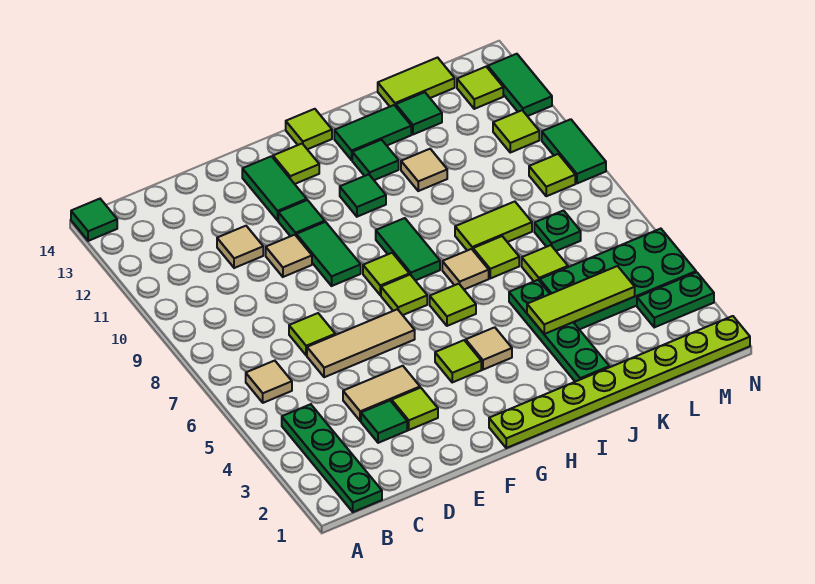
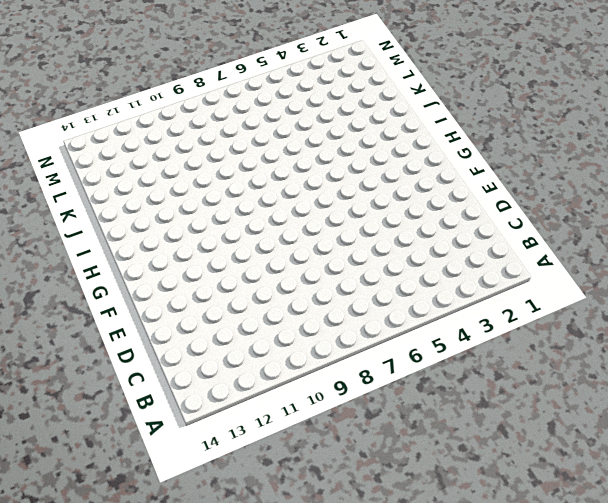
none -> green tile A14 level 1
none -> green plate B1:B4 level 1
none -> tan tile B6 level 1
none -> green tile D3 level 1

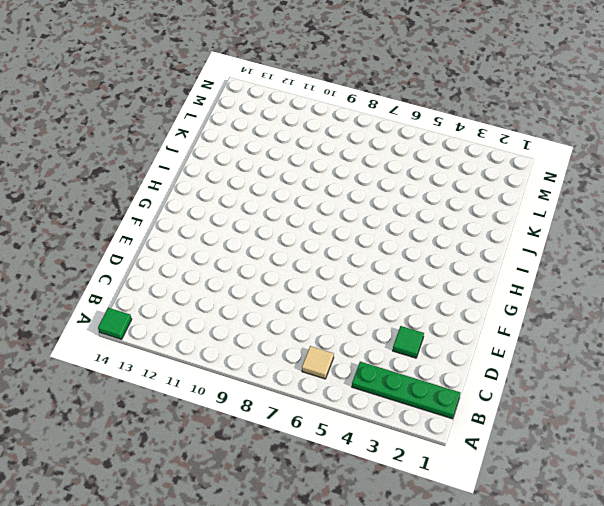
none -> tan tile D4:E4 level 1
none -> tan tile D6:F6 level 1
none -> lime tile D7 level 1
none -> tan tile D11 level 1

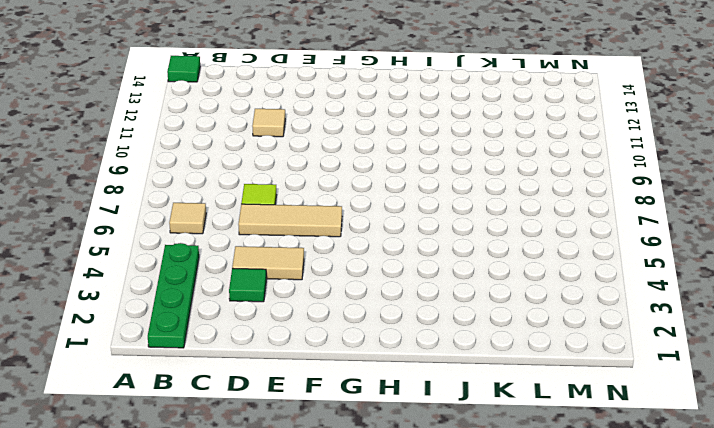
none -> lime tile E3 level 1
none -> tan tile E10 level 1
none -> green tile F9:F10 level 1
none -> green tile F11 level 1

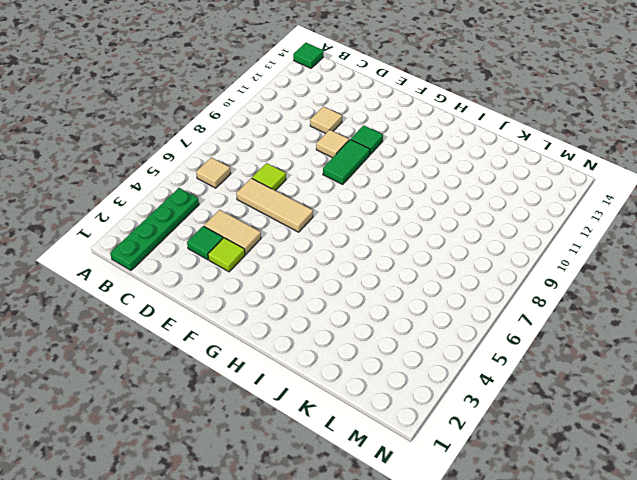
none -> green tile F12:F13 level 1
none -> lime plate G1:N1 level 1
none -> lime tile G4 level 1
none -> lime tile G7 level 1

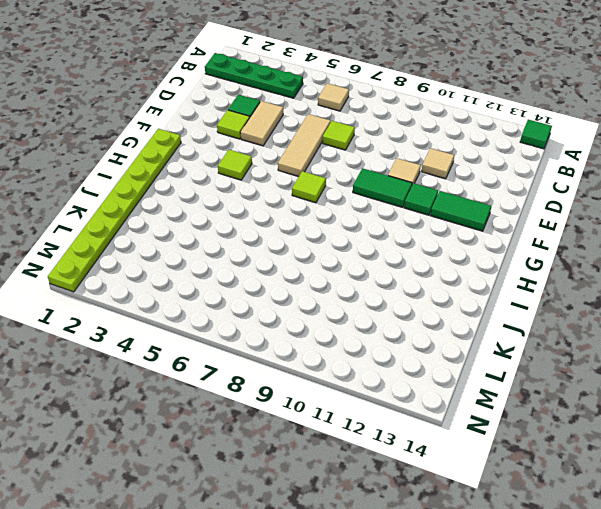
none -> lime tile G8 level 1
none -> lime tile G13 level 1
none -> tan tile H4 level 1
none -> lime tile H6 level 1

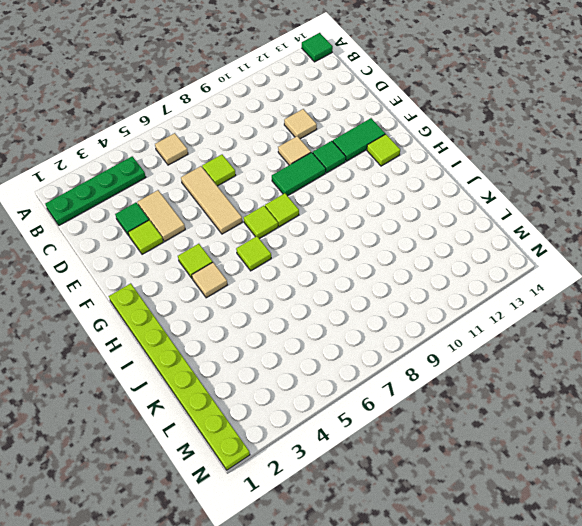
none -> green tile H8:H9 level 1
none -> green tile H11 level 1
none -> lime tile H14 level 1
none -> tan tile I7 level 1

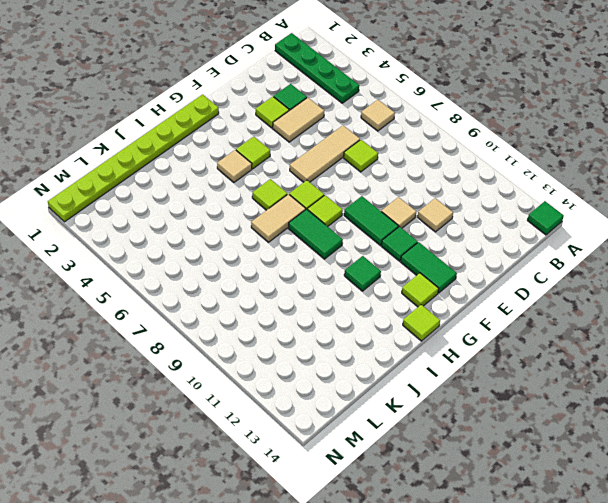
tan tile H7:I7 level 1 -> tan tile I7 level 1
none -> green tile I12 level 1
none -> green tile I13:J13 level 1
none -> green plate J2:J5 level 1
none -> lime tile J7 level 1

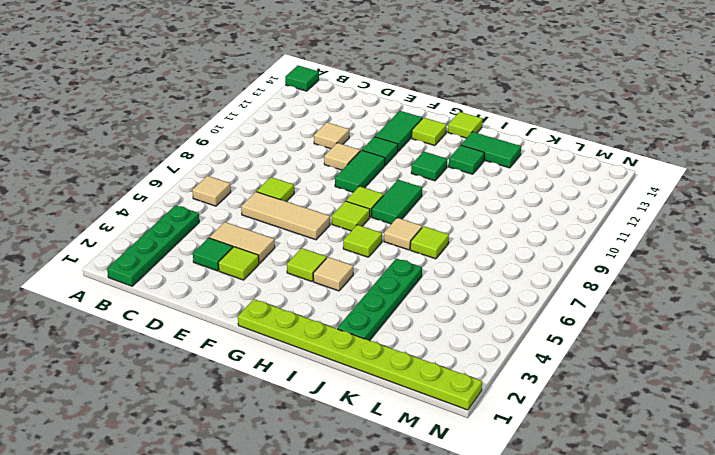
none -> lime tile J8:K8 level 1
none -> tan tile J11 level 1
none -> green plate K4:N5 level 1
none -> lime tile K6 level 1

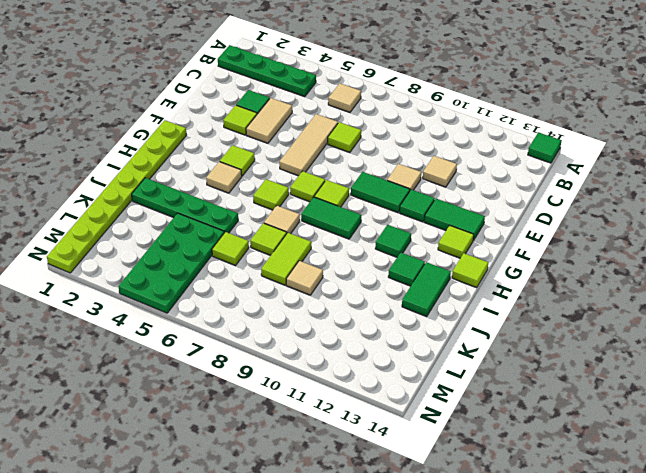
tan tile K9 level 1 -> tan tile J11 level 1
none -> green tile K13 level 1
none -> lime tile K14:L14 level 1
none -> green plate L7 level 1
none -> green plate M3:N3 level 1

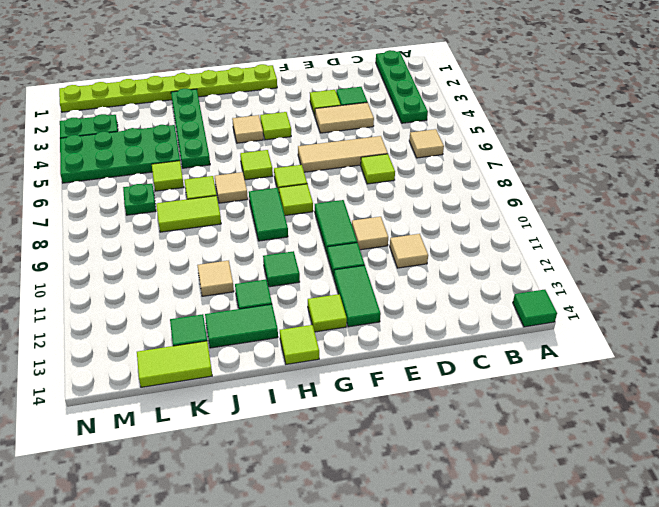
none -> lime tile M9 level 1
none -> lime tile M11 level 1
none -> lime tile M13 level 1
none -> green tile N9:N10 level 1

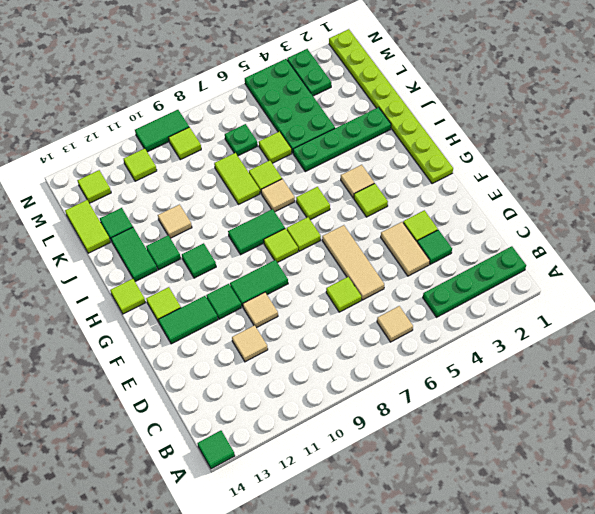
none -> green tile N12:N13 level 1
none -> lime tile J4:L4 level 2

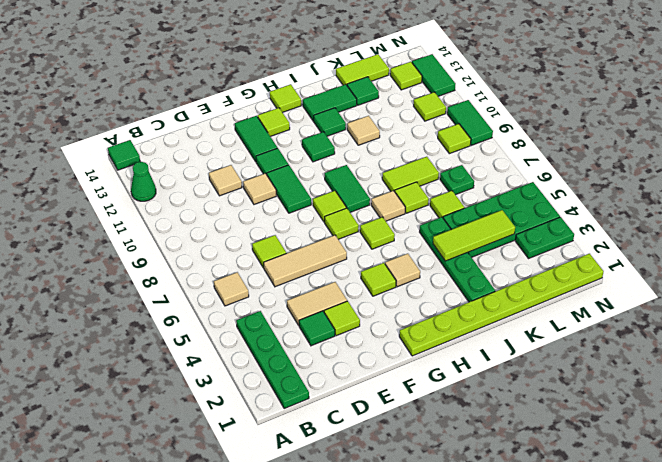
green cone A12 level 1 -> none

